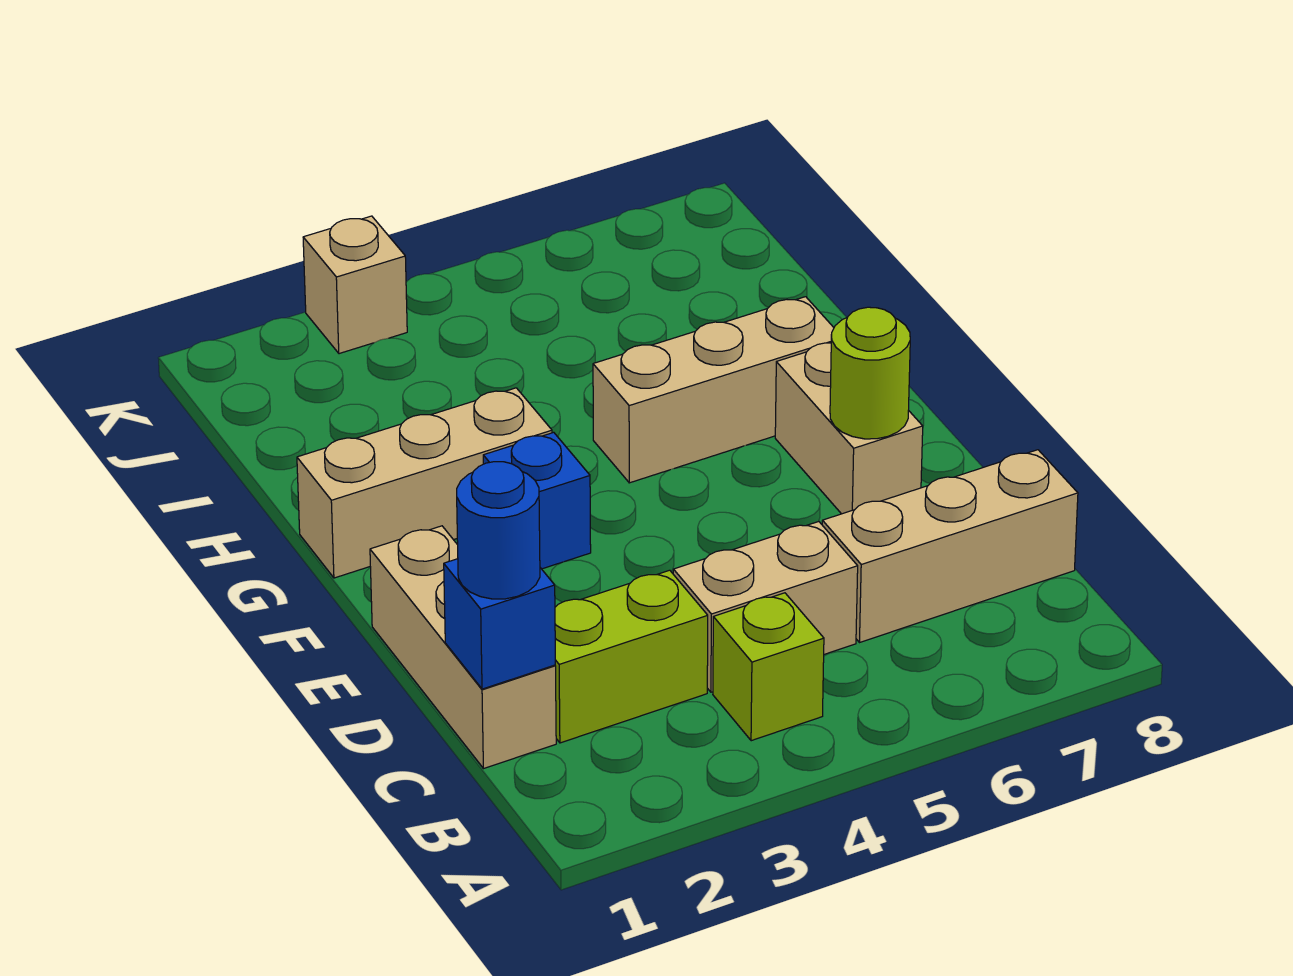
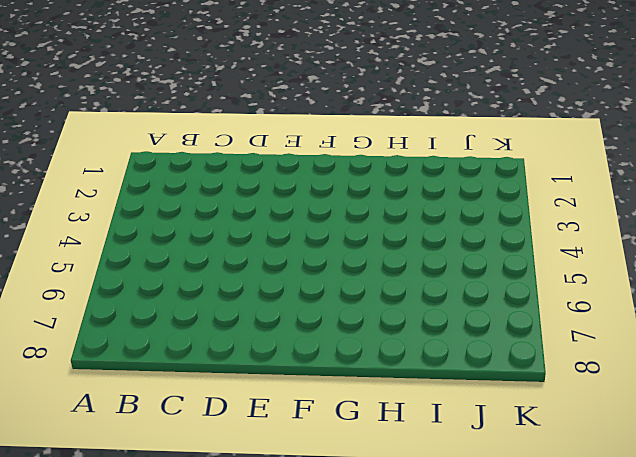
none -> lime brick B4 level 1
none -> tan brick C1:E1 level 1
none -> lime brick C2:C3 level 1

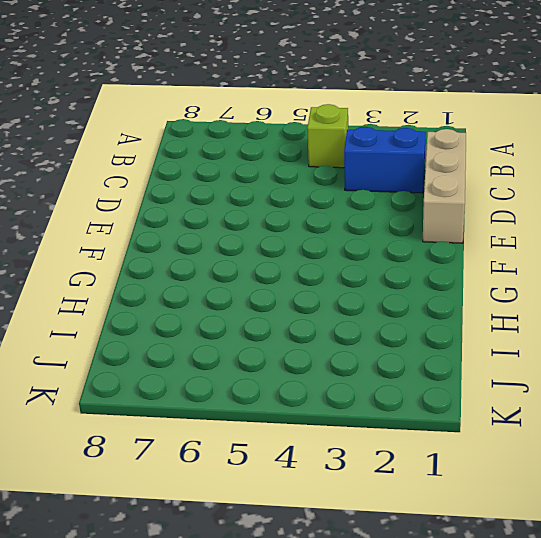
blue brick C2:C3 level 1 -> lime brick C2:C3 level 1
none -> tan brick C4:C5 level 1
none -> tan brick C6:C8 level 1
none -> tan brick E7:F7 level 1

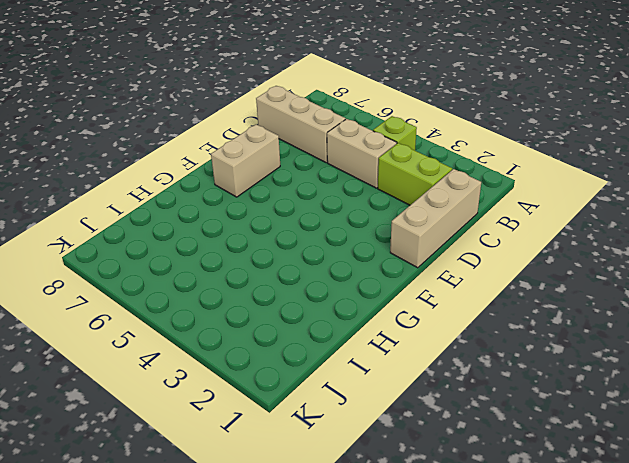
none -> blue brick F3 level 1
none -> tan brick G1:G3 level 1
none -> tan brick G5:G7 level 1

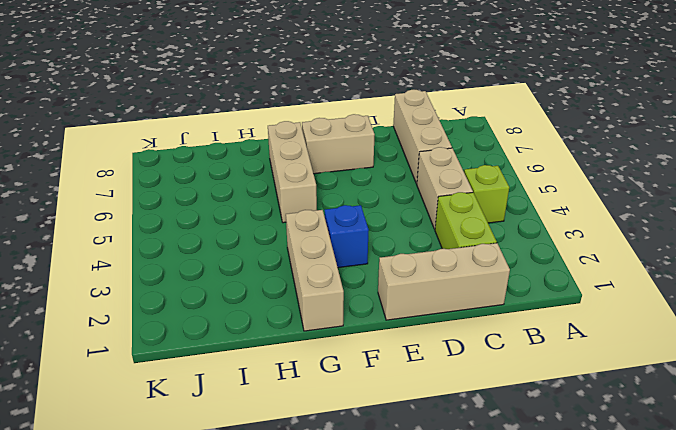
none -> tan brick K3 level 1
none -> blue brick C1 level 2
none -> lime round brick E7 level 2

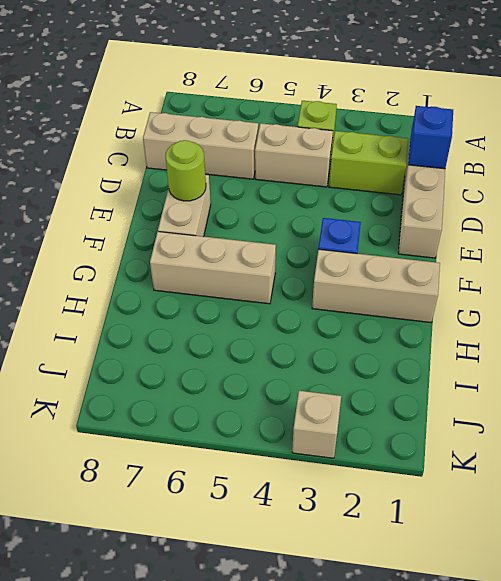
none -> blue round brick C1 level 3

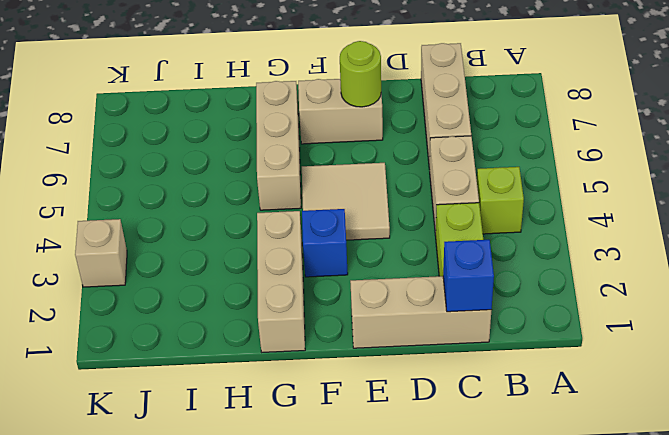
tan tile E4:F5 level 1 -> none
none -> blue round brick C1 level 3

